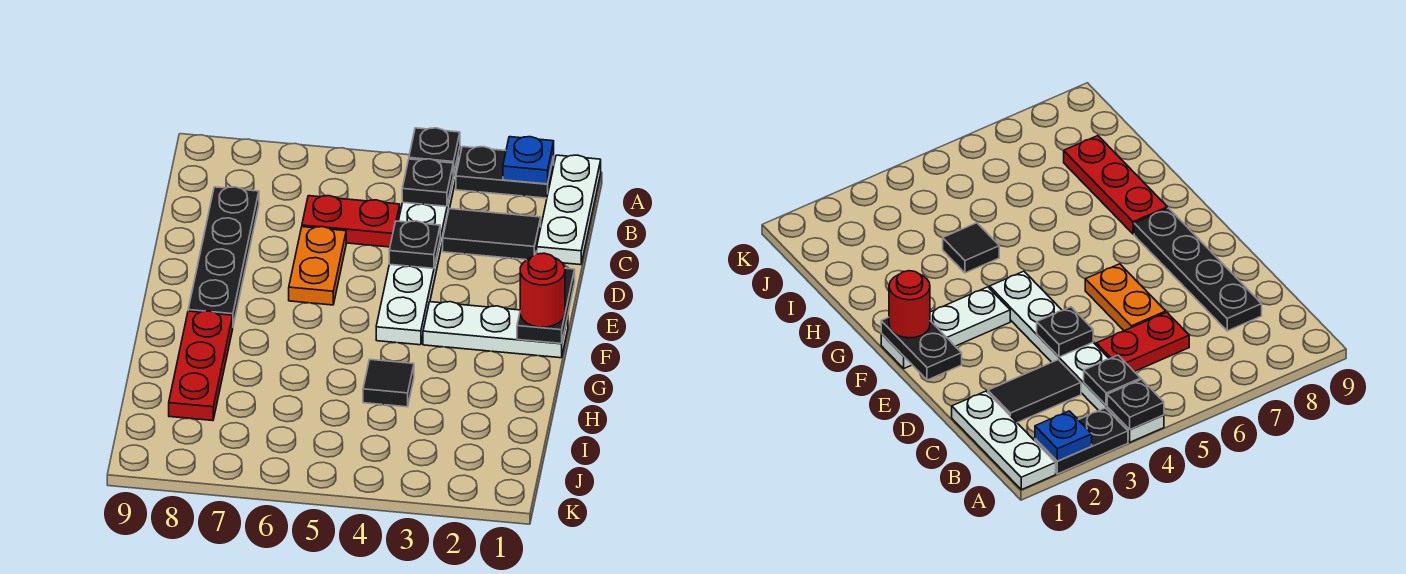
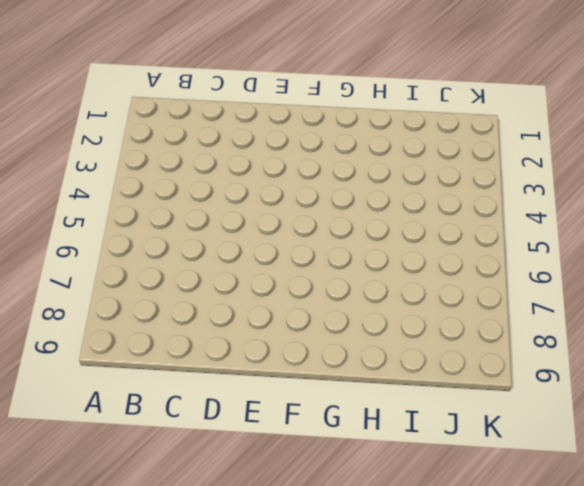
none -> white plate A1:C1 level 1
none -> black plate A2:A3 level 1
none -> white plate A4:F4 level 1

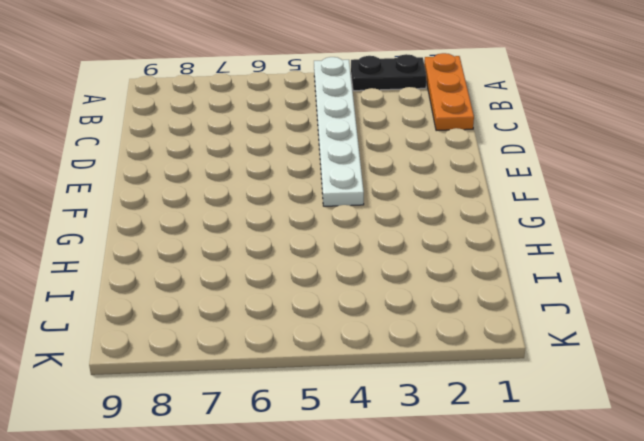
orange plate A1:C1 level 1 -> white plate A1:C1 level 1
none -> black tile C2:C3 level 1
none -> red plate C5:C6 level 1
none -> black plate C8:F8 level 1

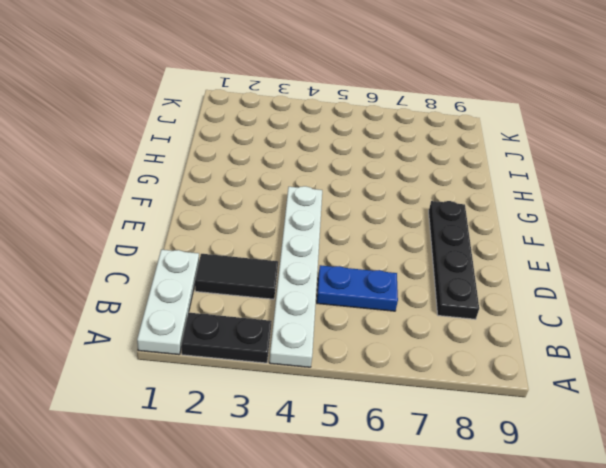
blue plate C5:C6 level 1 -> red plate C5:C6 level 1
none -> orange plate D6:E6 level 1
none -> white plate F1:F3 level 1
none -> red plate G8:I8 level 1

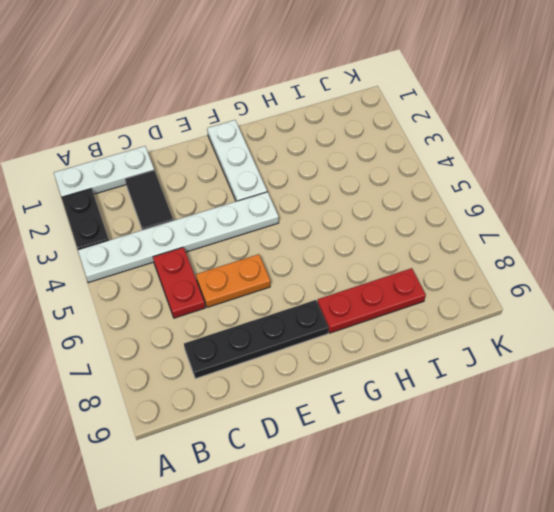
none -> black tile H4 level 1
none -> blue plate A2 level 2
none -> black plate A4 level 2

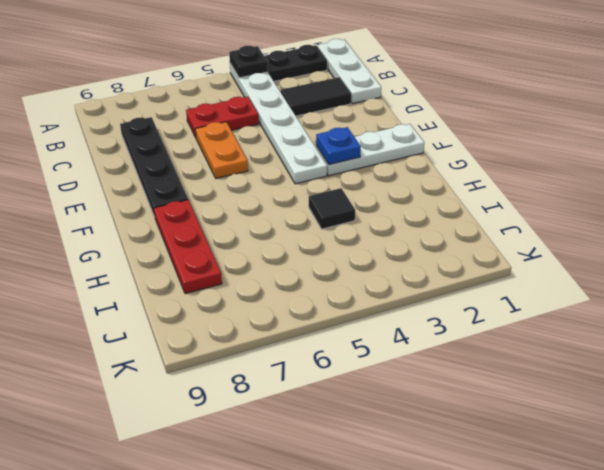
blue plate F3 level 2 -> blue plate A2 level 2
none -> black plate B4 level 2
none -> black plate D4 level 2
none -> black plate E1:F1 level 2

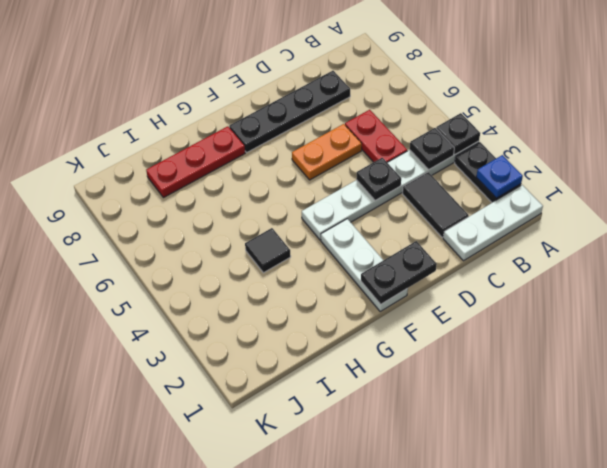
none -> red round brick F1 level 3

